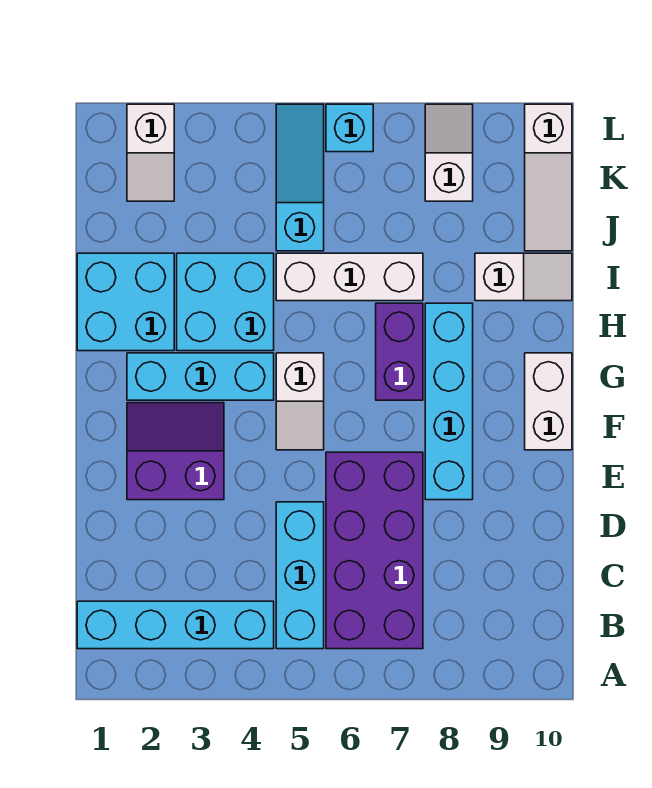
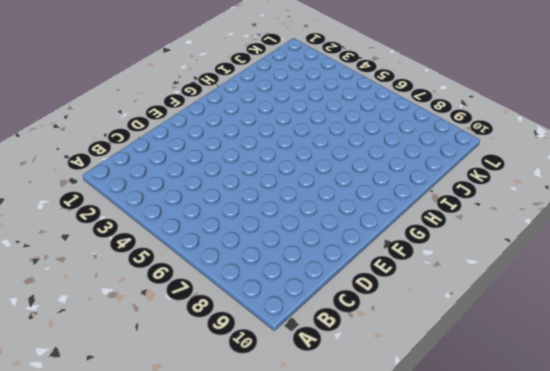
none -> cyan brick B1:B4 level 1
none -> cyan brick B5:D5 level 1
none -> purple brick B6:E7 level 1

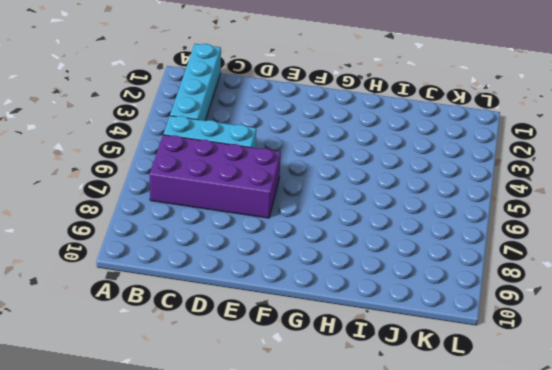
none -> purple slope E2:F3 level 1 top E
none -> cyan brick E8:H8 level 1
none -> white slope F5:G5 level 1 top G

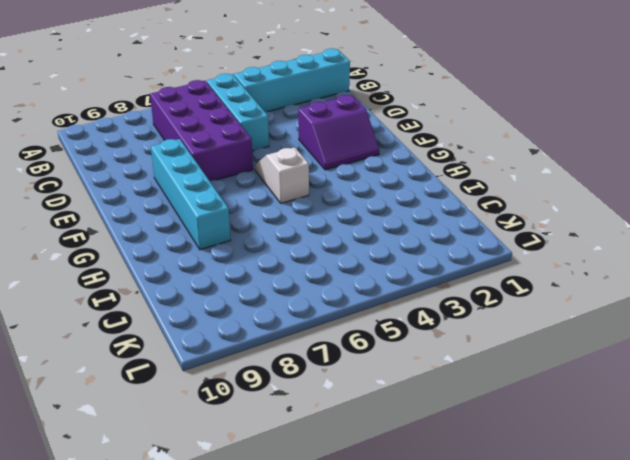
none -> white brick F10:G10 level 1
none -> cyan brick G2:G4 level 1
none -> purple brick G7:H7 level 1

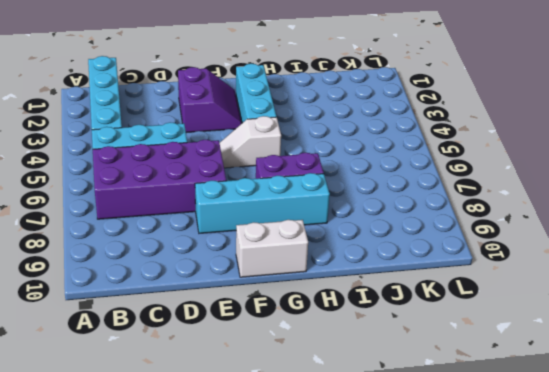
none -> cyan brick H1:I2 level 1
none -> cyan brick H3:I4 level 1
none -> white brick I5:I7 level 1

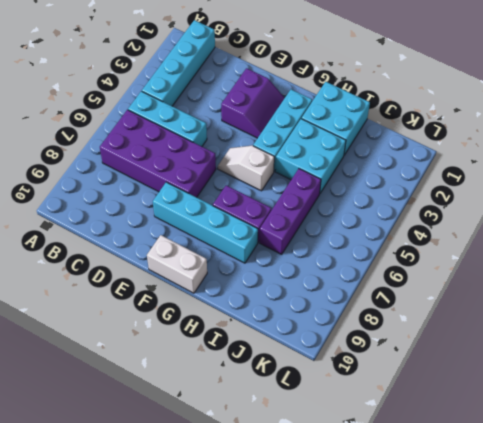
purple brick I5:I7 level 1 -> white brick I5:I7 level 1
none -> white slope I9:I10 level 1 top 9
none -> cyan slope J5:L5 level 1 top J
none -> white slope J10:L10 level 1 top L

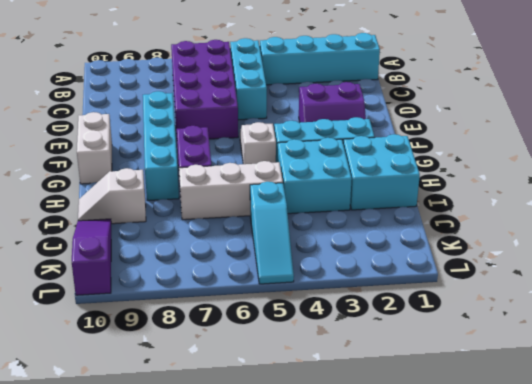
purple slope J10:L10 level 1 top L -> white slope J10:L10 level 1 top L
none -> white slope K2:L2 level 1 top L
none -> white slope K8:L8 level 1 top K
none -> cyan brick L6 level 1

